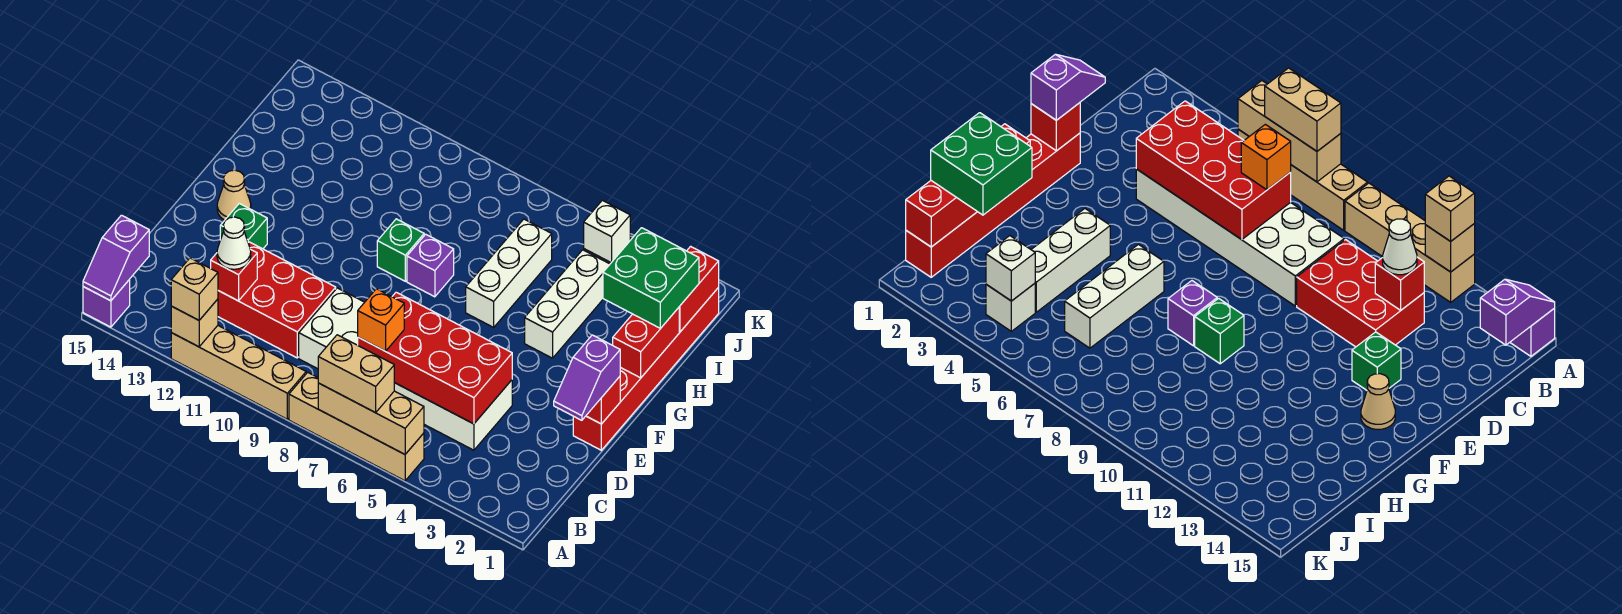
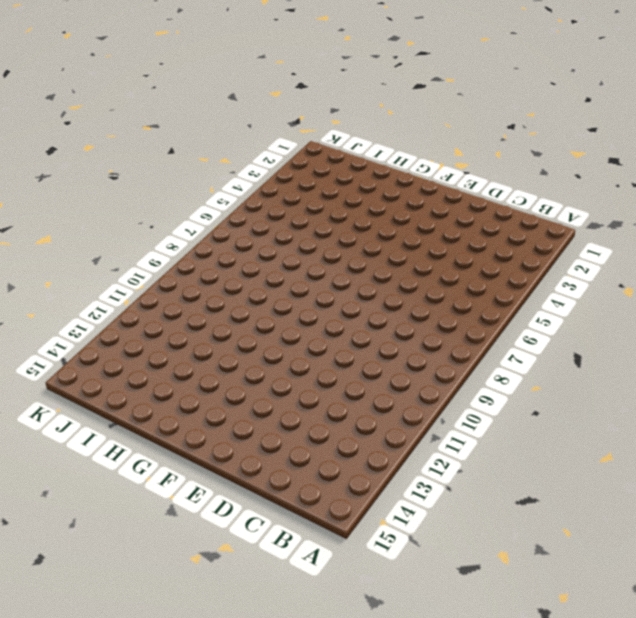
none -> tan brick A5:A8 level 1
none -> tan brick A9:A12 level 1
none -> purple brick A15 level 1

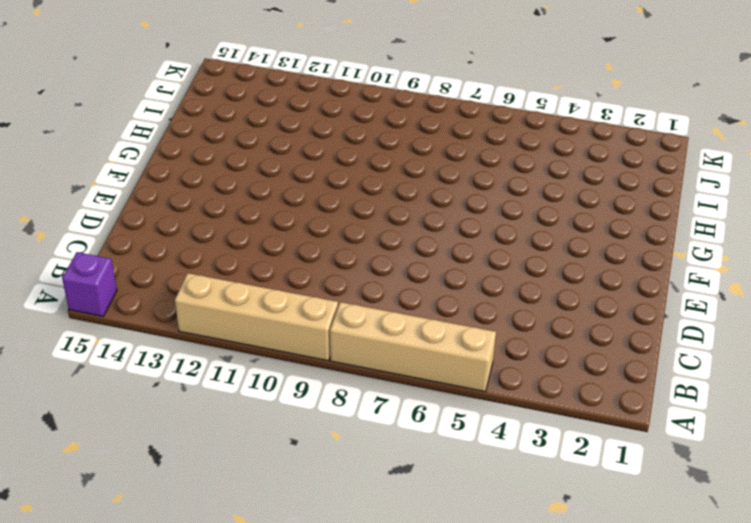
none -> white brick C4:D9 level 1
none -> red brick C10:D12 level 1
none -> red brick E1:J1 level 1

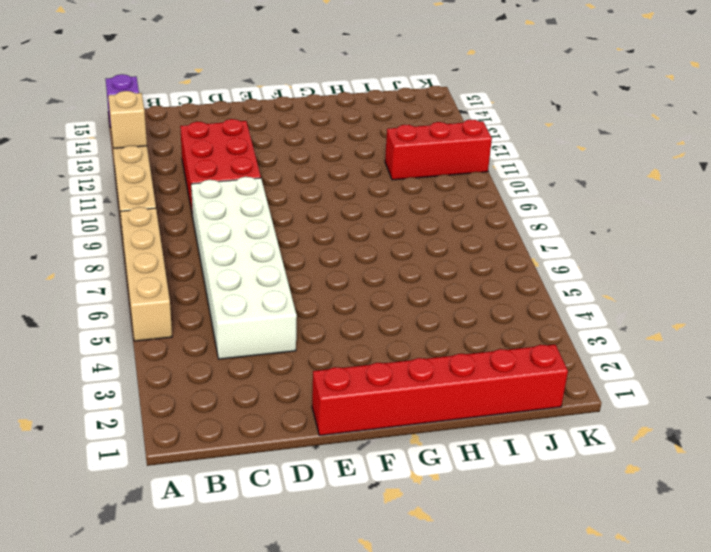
red brick I11:K11 level 1 -> none
none -> green brick E13 level 1
none -> tan cone F14 level 1
none -> white brick G4:I4 level 1

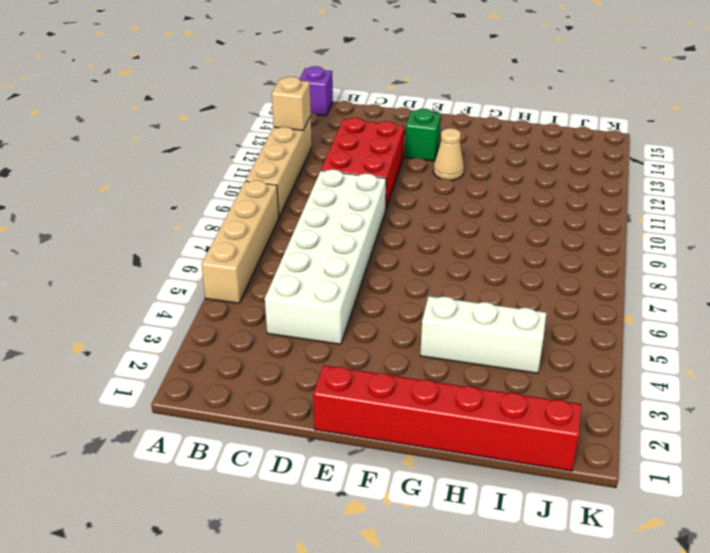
tan cone F12 level 1 -> tan cone F14 level 1
none -> white brick G6:I6 level 1
none -> purple brick G8 level 1
none -> green brick G9 level 1

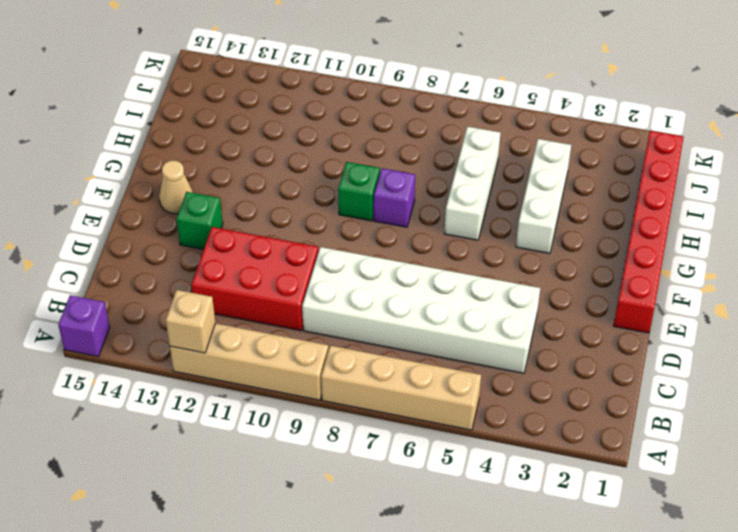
none -> white brick J4 level 1
none -> tan brick A5:A7 level 2
none -> purple slope A15:B15 level 2 top B

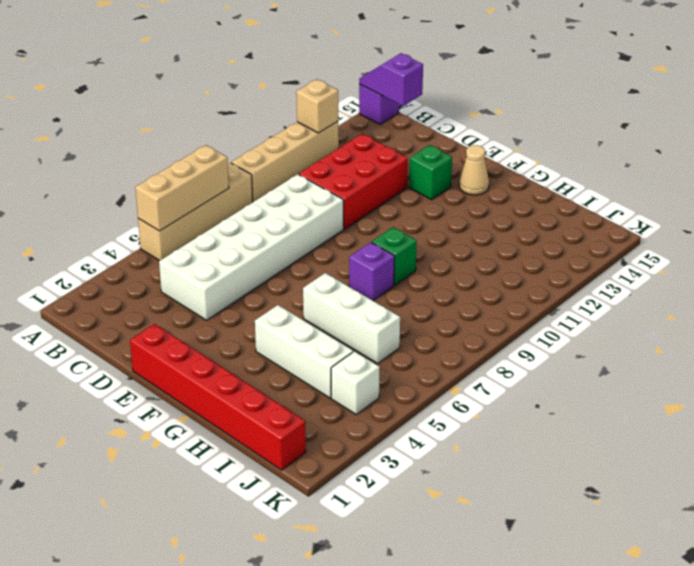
none -> red brick C4:D7 level 2
none -> red brick C12 level 2
none -> red brick E1 level 2

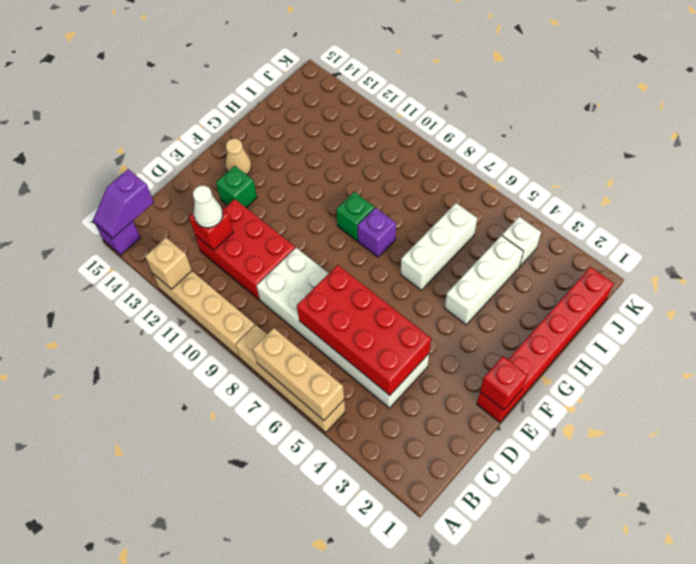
none -> red brick G1:H1 level 2
none -> red brick I1:J1 level 2
none -> white brick J4 level 2

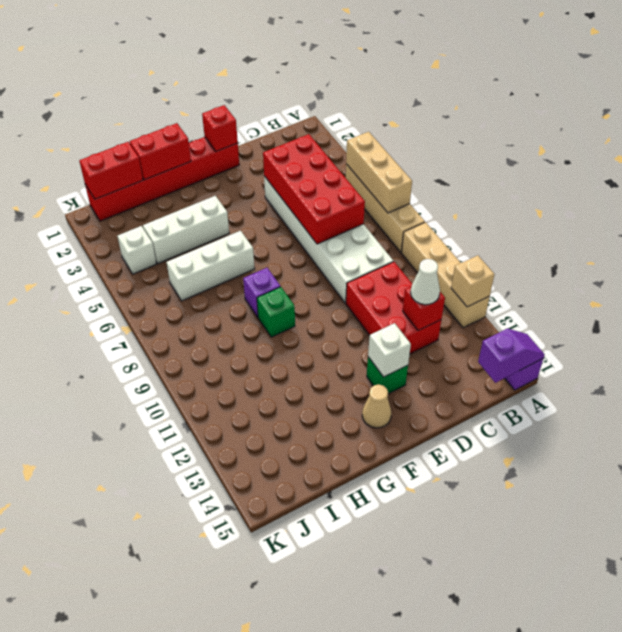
white brick E13 level 2 -> white brick J4 level 2
none -> tan brick A6:A7 level 3
none -> tan brick A12 level 3
none -> orange brick C7 level 3

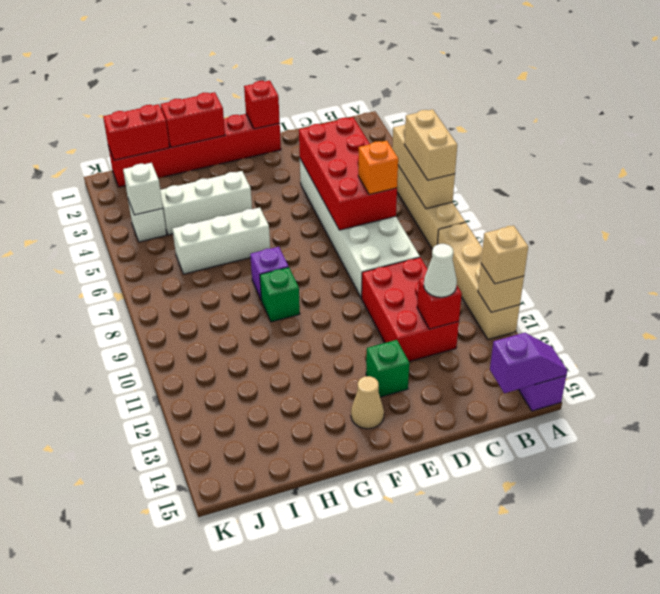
none -> purple slope D1:E1 level 3 top E
none -> green brick H1:I2 level 3

